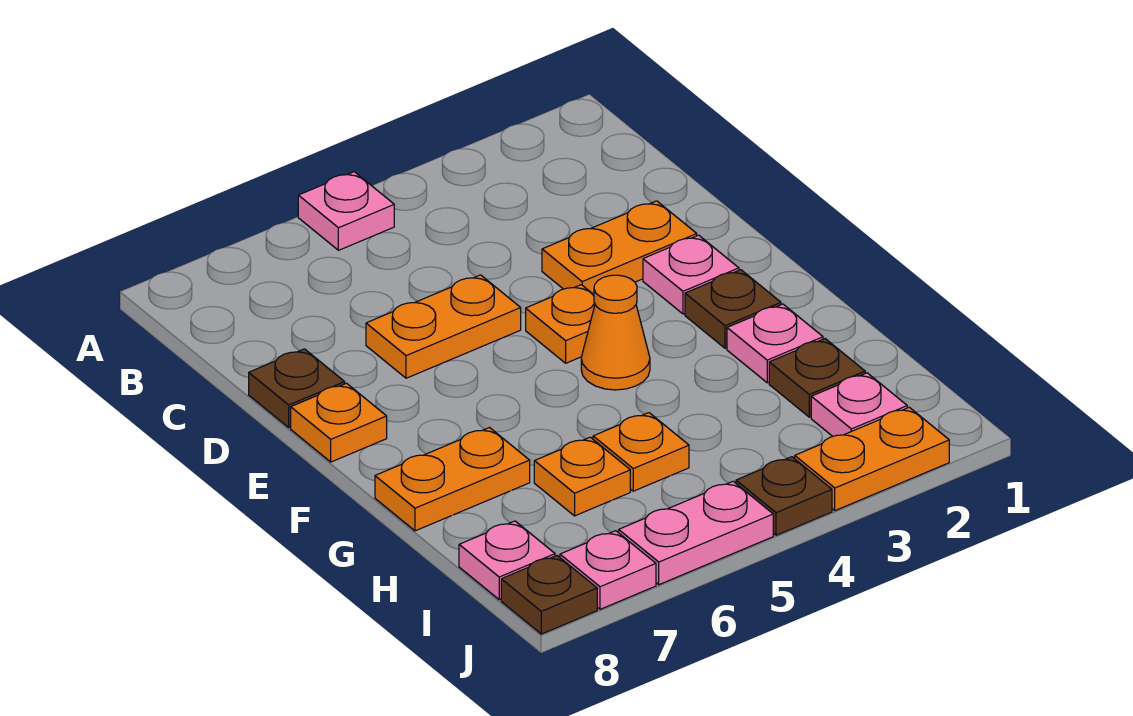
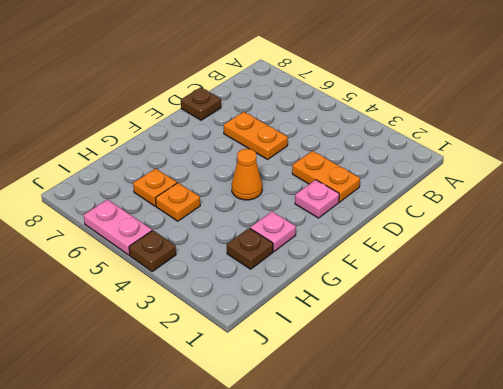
none -> pink plate A5 level 1
none -> orange plate E4 level 1
none -> orange plate E8 level 1

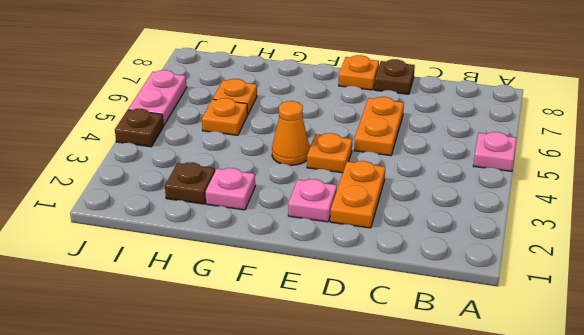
none -> brown plate F2 level 1
none -> orange plate G7:G8 level 1
none -> pink plate I2 level 1

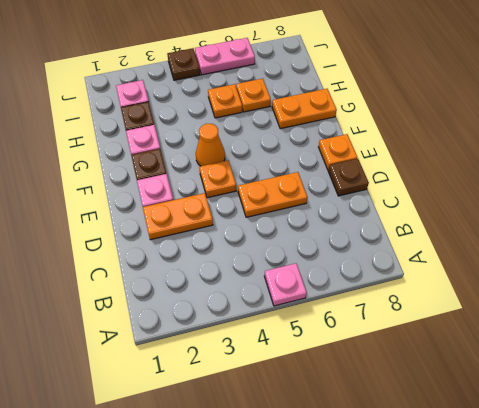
none -> pink plate I8 level 1
none -> orange plate J2:J3 level 1
none -> pink plate J7 level 1

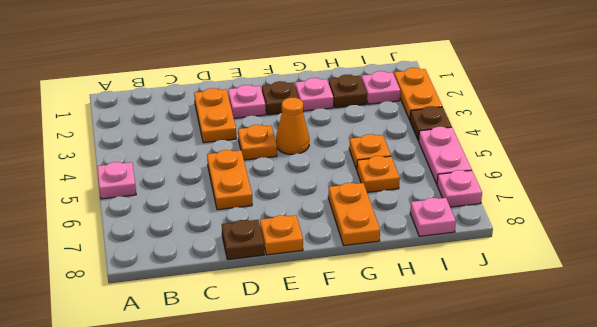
none -> brown plate J8 level 1

